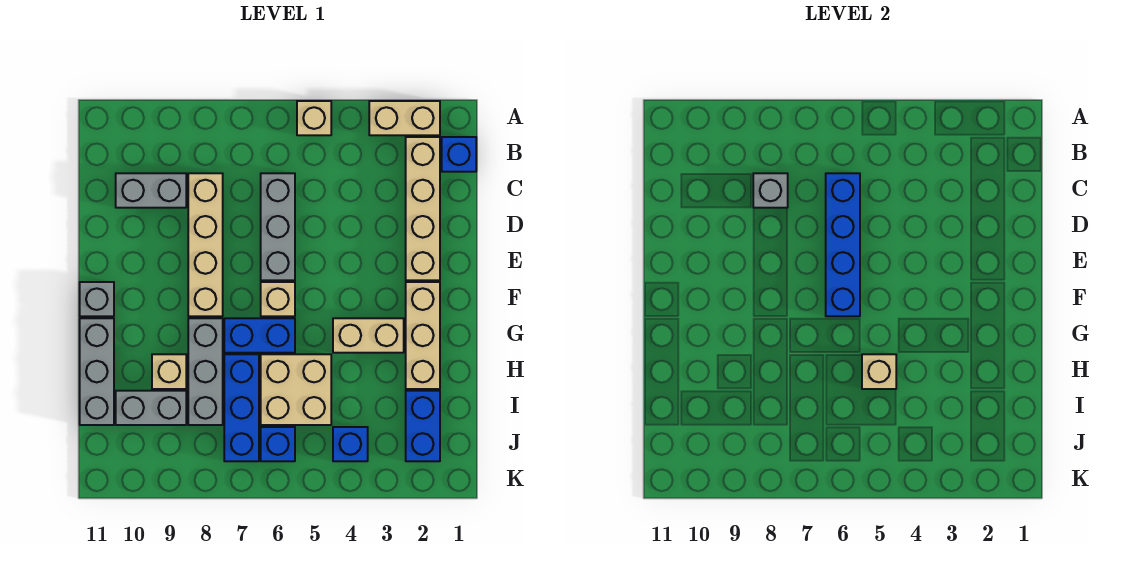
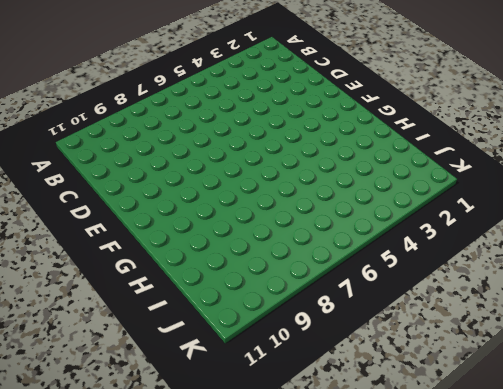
none -> tan brick A2:A3 level 1
none -> tan brick A5 level 1
none -> blue brick B1 level 1

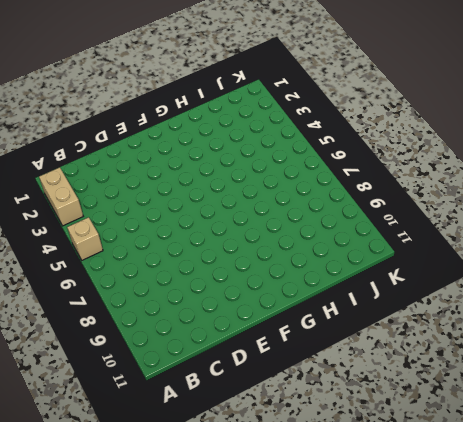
none -> blue brick B1 level 1
none -> tan brick B2:E2 level 1
none -> grey brick C6:E6 level 1

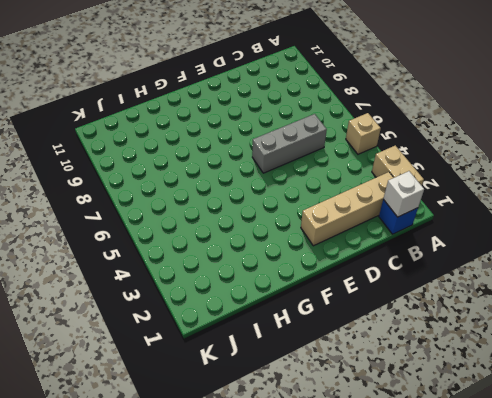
white brick B1 level 2 -> none
none -> tan brick C8:F8 level 1
none -> grey brick C9:C10 level 1
none -> tan brick F2:H2 level 1

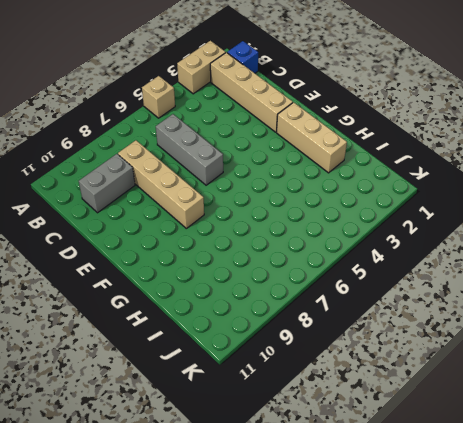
none -> tan brick F6 level 1
none -> grey brick F11 level 1
none -> tan brick G3:G4 level 1

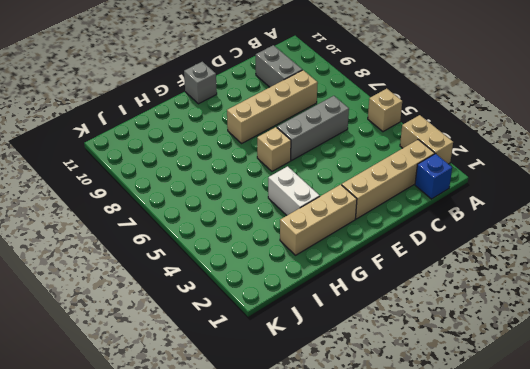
white brick G3:G4 level 1 -> tan brick G3:G4 level 1
none -> blue brick G6:G7 level 1
none -> grey brick G8:I8 level 1
none -> grey brick G11:I11 level 1

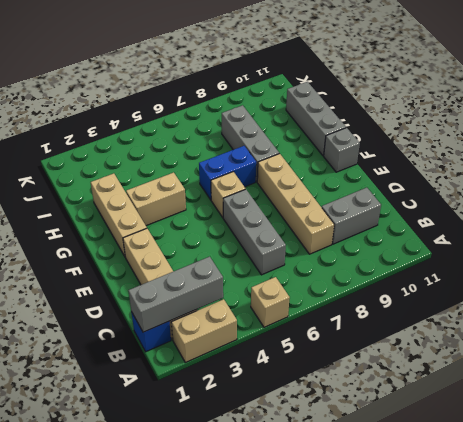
grey brick B1:B3 level 2 -> none
none -> tan brick H5:I6 level 1
none -> blue brick H7:J7 level 1
none -> tan brick H9 level 1

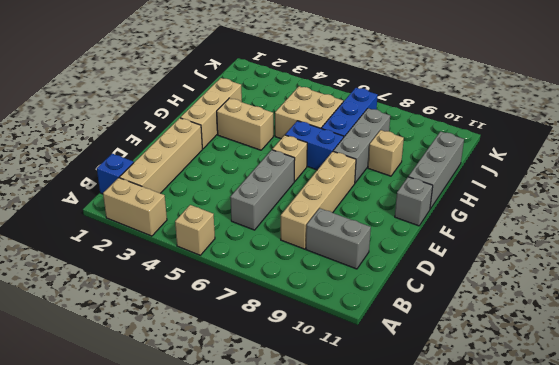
none -> blue brick I2:J2 level 1
none -> grey brick I9:I10 level 1
none -> blue brick J4 level 1

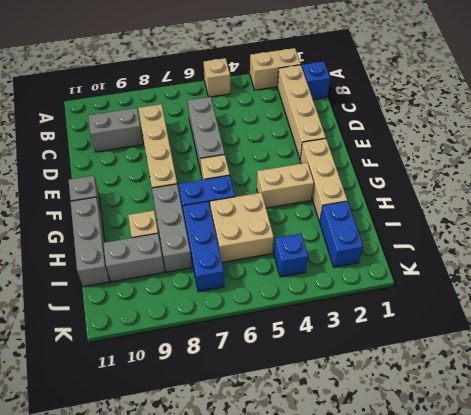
none -> blue brick J6 level 1
none -> blue brick C6:F6 level 2
none -> grey brick C8 level 2

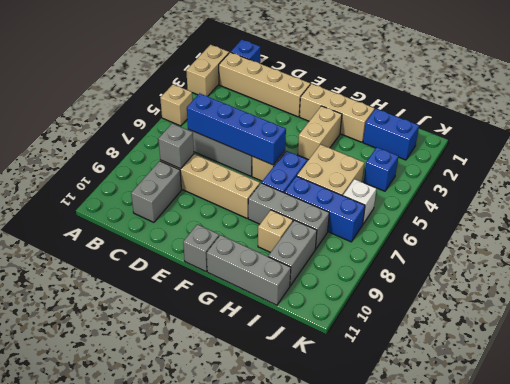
white brick J6 level 1 -> blue brick J6 level 1
none -> tan brick H5 level 2

